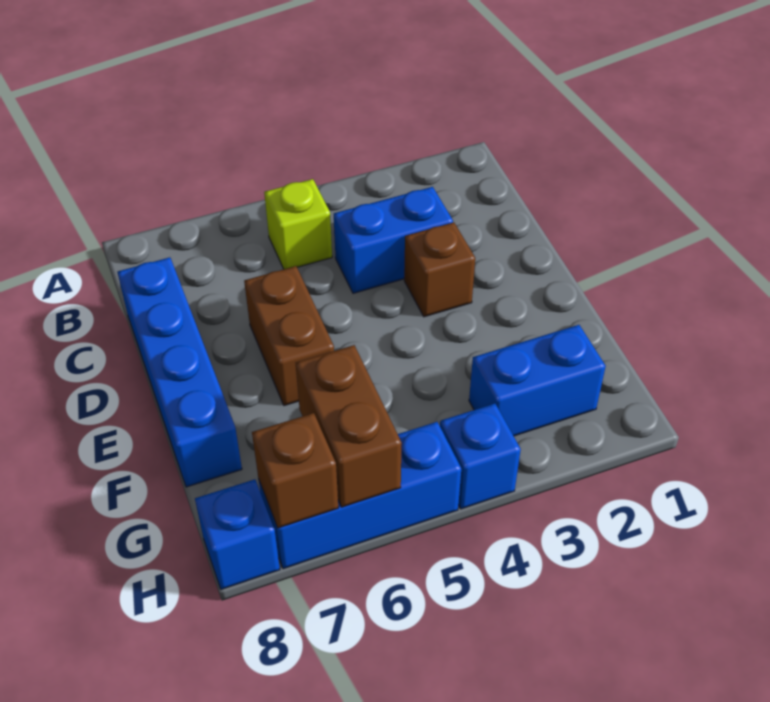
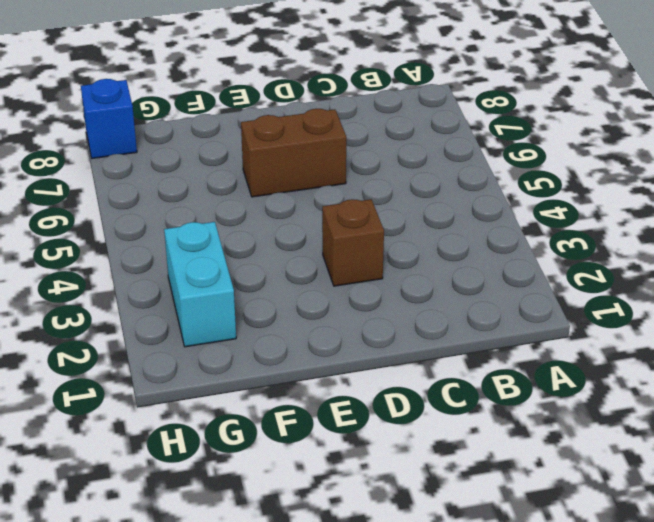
cyan brick G2:G3 level 1 -> blue brick G2:G3 level 1
none -> lime brick B5 level 1
none -> blue brick C3:C4 level 1

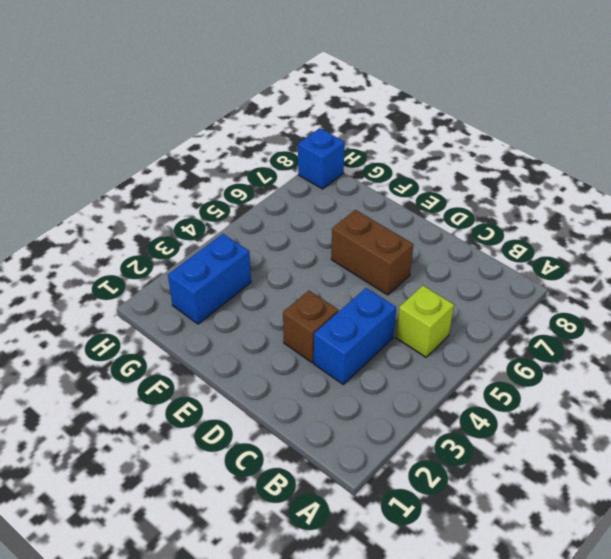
none -> blue brick C8:F8 level 1
none -> blue brick H4 level 1

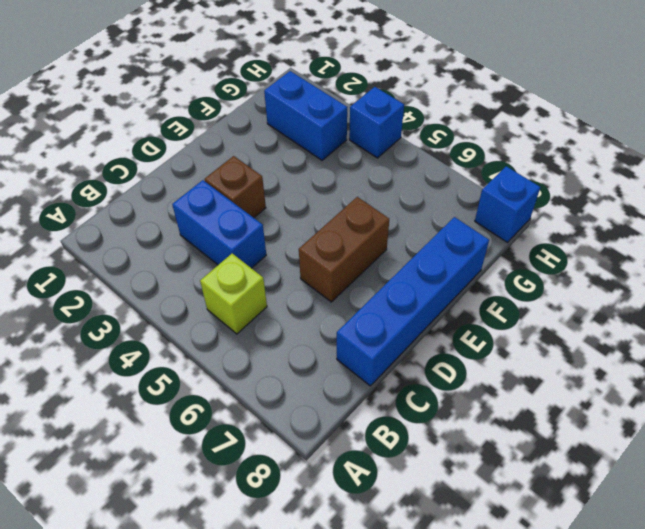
none -> blue brick H5:H7 level 1
none -> brown brick G6:H6 level 2

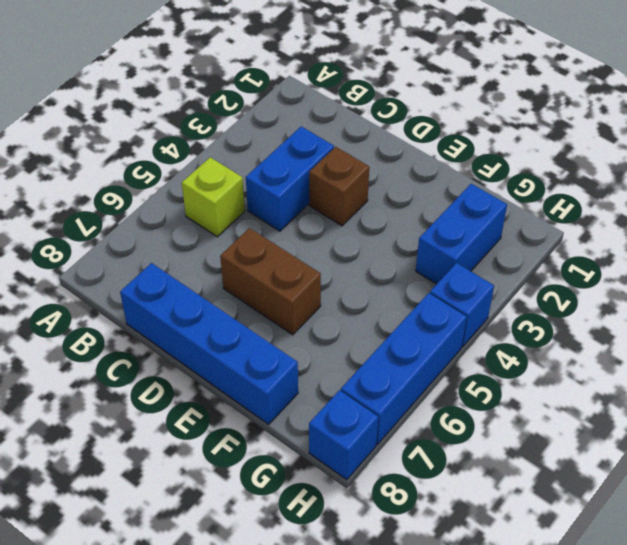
none -> brown brick G6:H6 level 2
none -> brown brick H7 level 2

